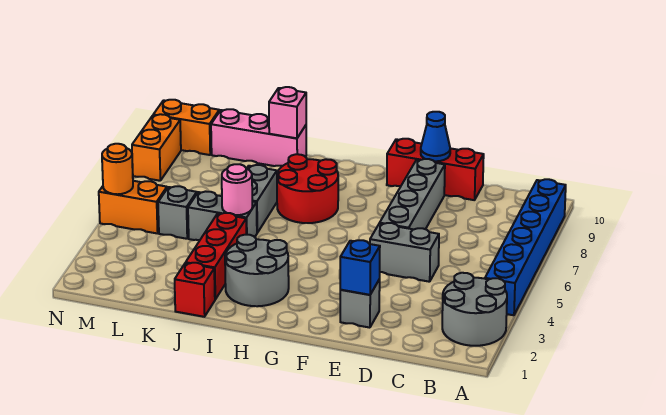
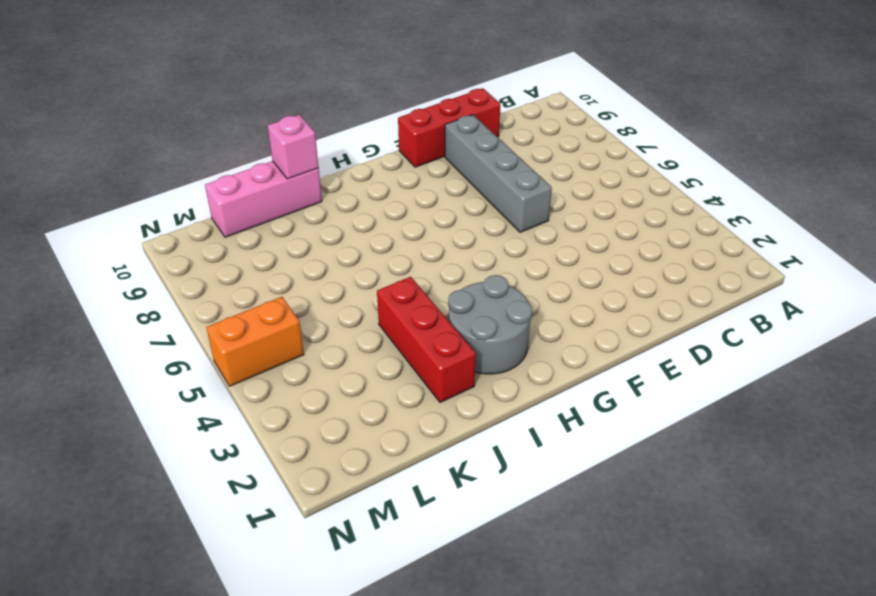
none -> grey round brick A2:B3 level 1
none -> blue brick A4:A9 level 1
none -> grey brick D5:E5 level 1

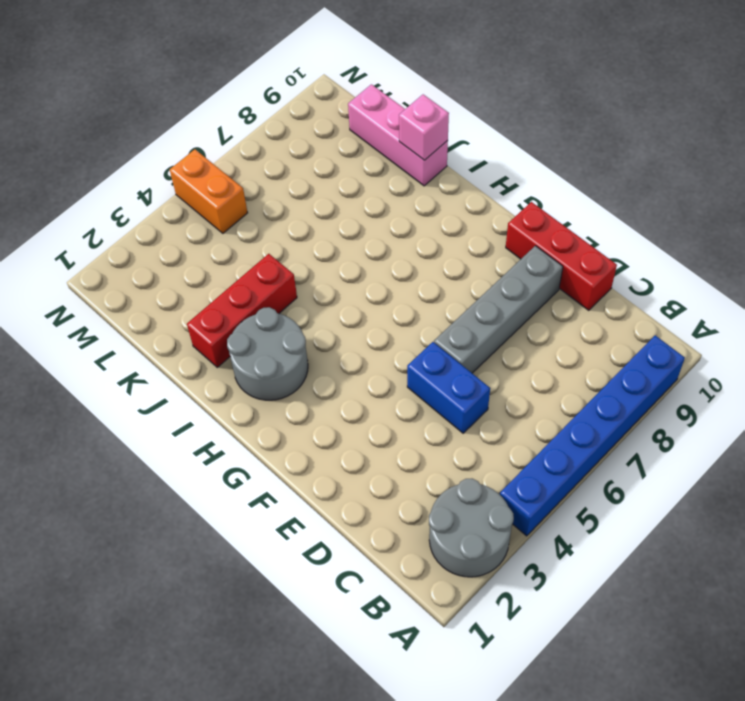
blue brick D5:E5 level 1 -> grey brick D5:E5 level 1
none -> grey brick E2 level 1
none -> red round brick H7:I8 level 1
none -> red brick J1 level 1

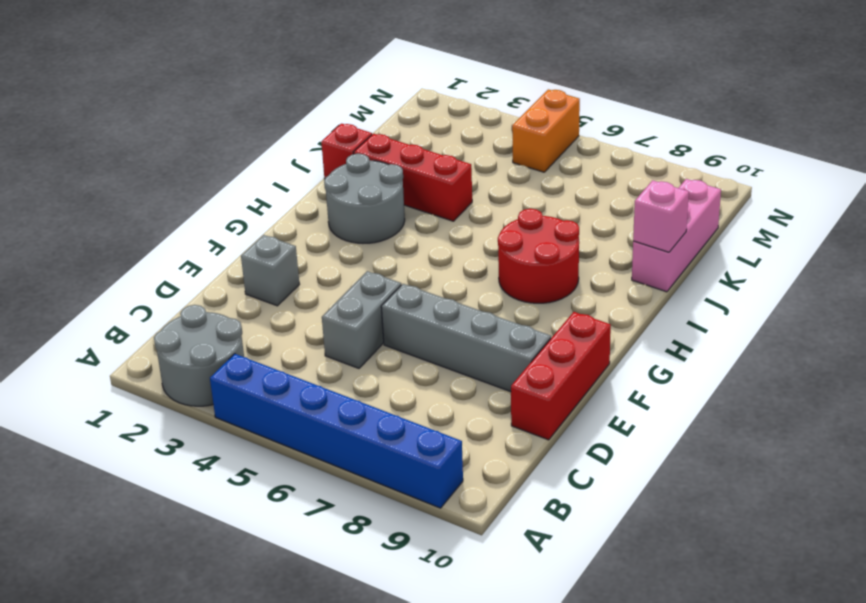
none -> grey brick J5:K5 level 1
none -> grey brick J6:J7 level 1
none -> grey brick L5 level 1

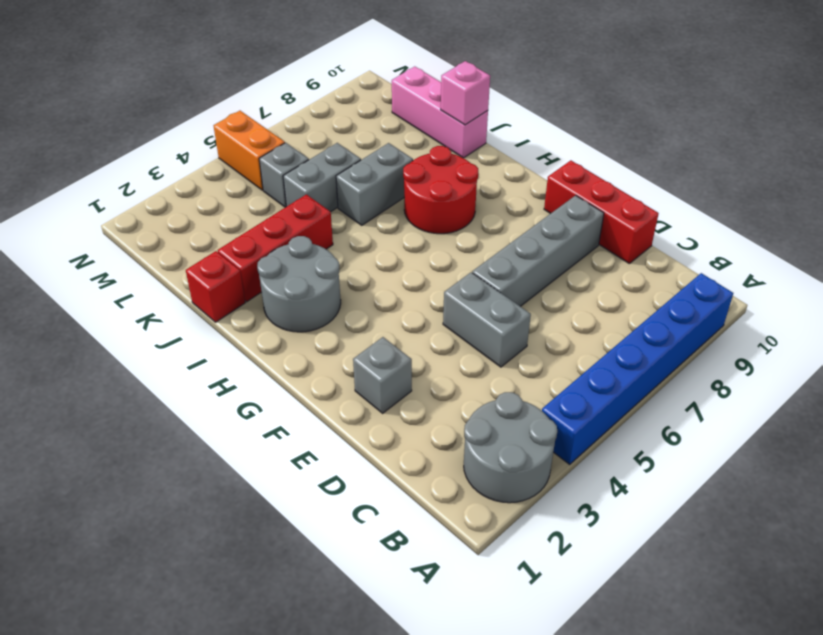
grey brick K5:K6 level 1 -> grey brick J5:K5 level 1
none -> orange brick M10:N10 level 1
none -> orange brick N8:N9 level 1
none -> blue brick E2 level 2

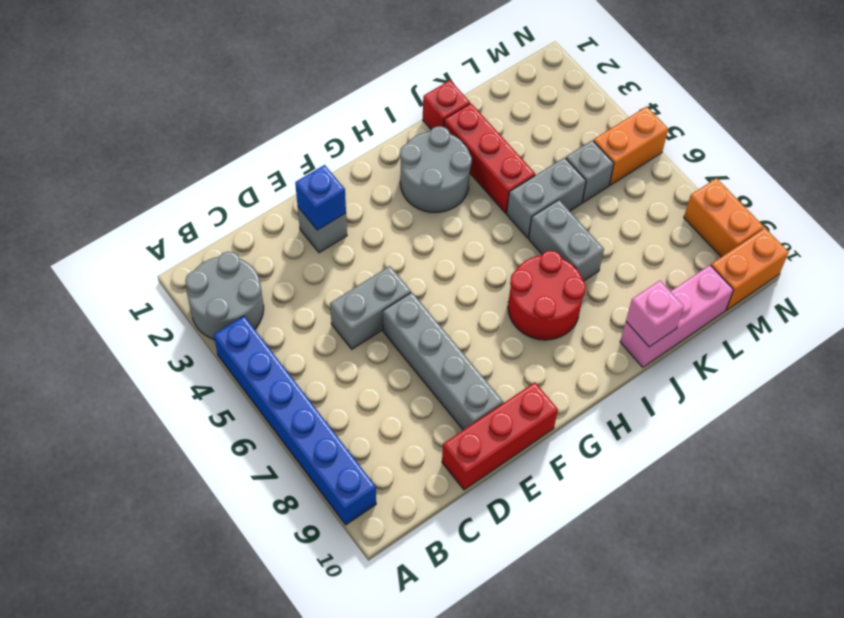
none -> blue cone E10 level 2
none -> pink round brick J5 level 2
none -> orange round brick N5 level 2

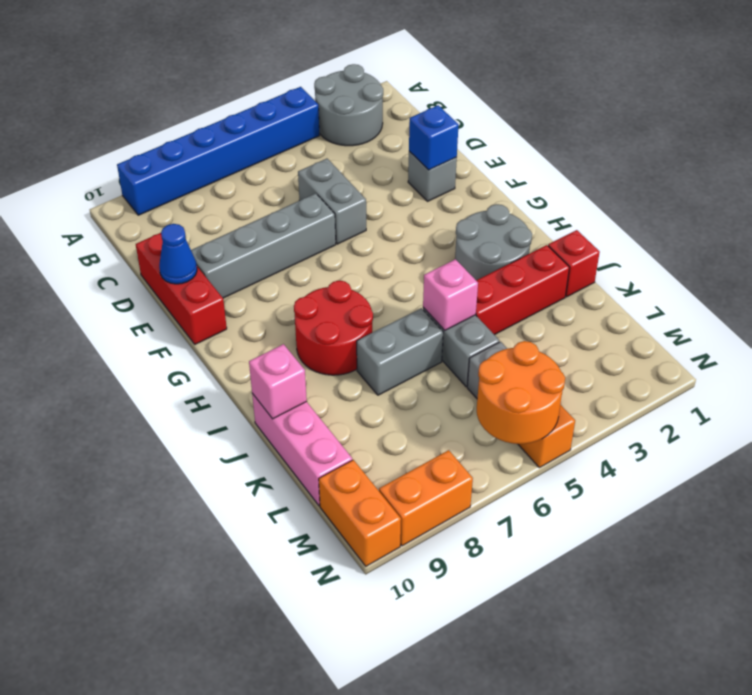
pink brick J5 level 2 -> pink round brick J5 level 2
orange round brick M5:N6 level 2 -> orange round brick N5 level 2

